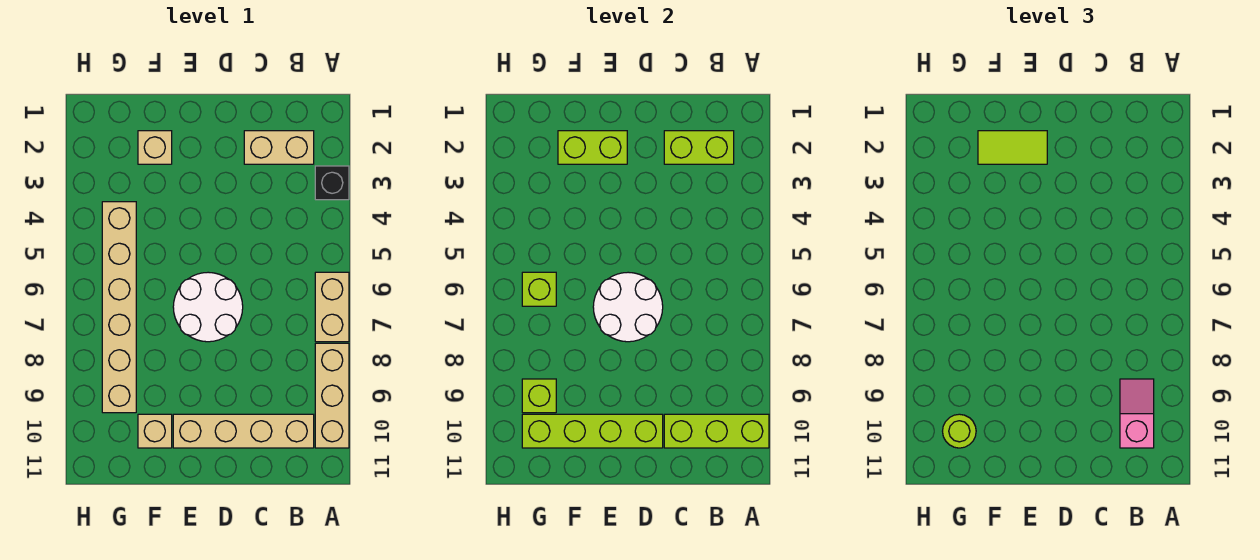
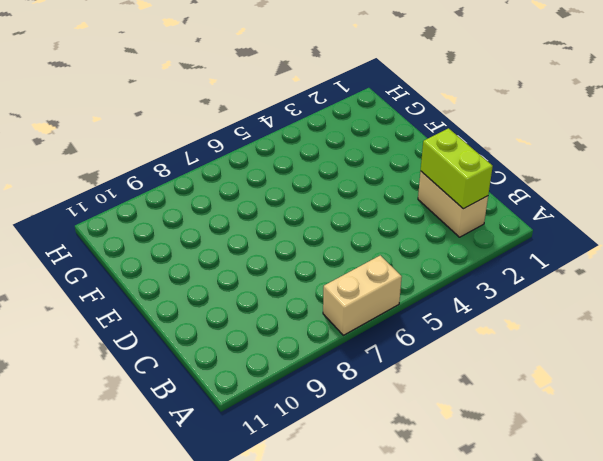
none -> black brick A3 level 1
none -> tan brick A8:A10 level 1
none -> tan brick B10:E10 level 1

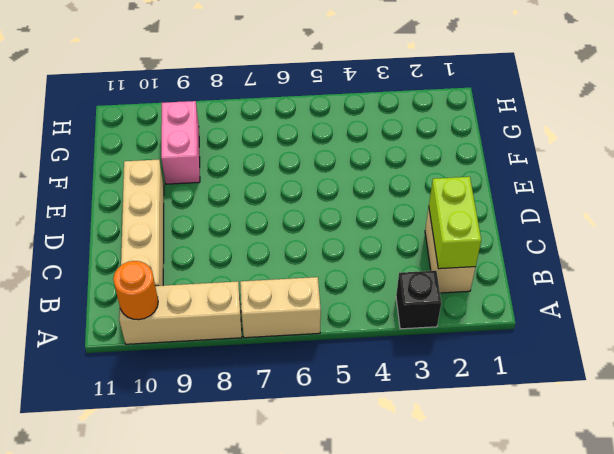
orange round brick A10 level 2 -> lime brick A10:C10 level 2
pink brick F9:G9 level 1 -> tan brick G4:G9 level 1
none -> white round brick D6:E7 level 1
none -> tan brick F2 level 1
none -> tan brick F10 level 1

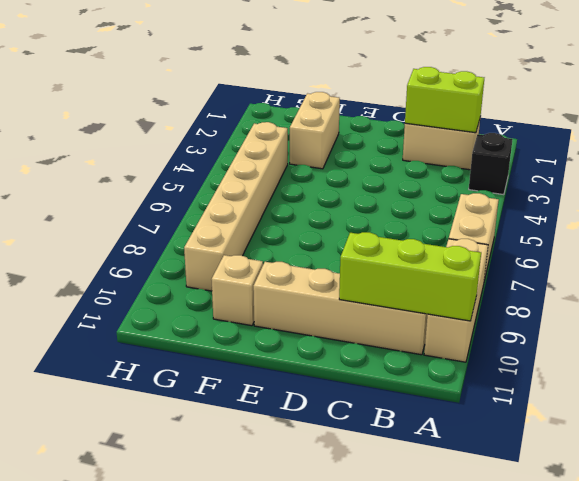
tan brick F2:F3 level 1 -> tan brick F2 level 1
none -> white round brick D6:E7 level 1
none -> white round brick D6:E7 level 2
none -> lime brick D10:G10 level 2

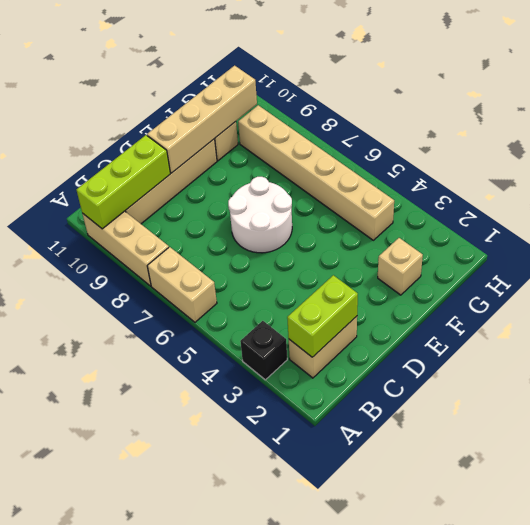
tan brick D10:G10 level 2 -> lime brick D10:G10 level 2
none -> white round brick D6:E7 level 2
none -> lime brick E2:F2 level 2
none -> lime brick G6 level 2

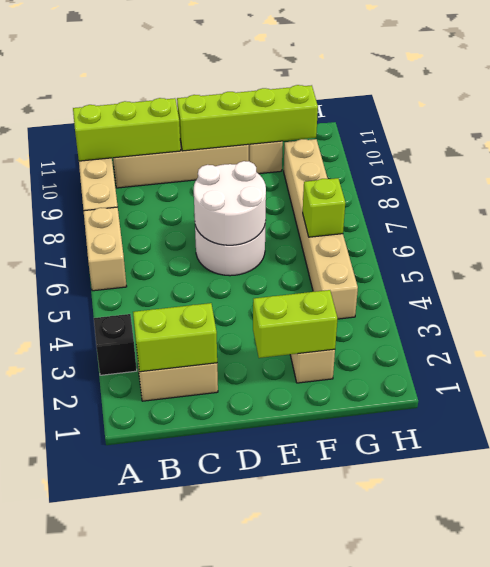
none -> lime brick G9 level 2
none -> pink slope B9:B10 level 3 top 10
none -> lime tile E2:F2 level 3

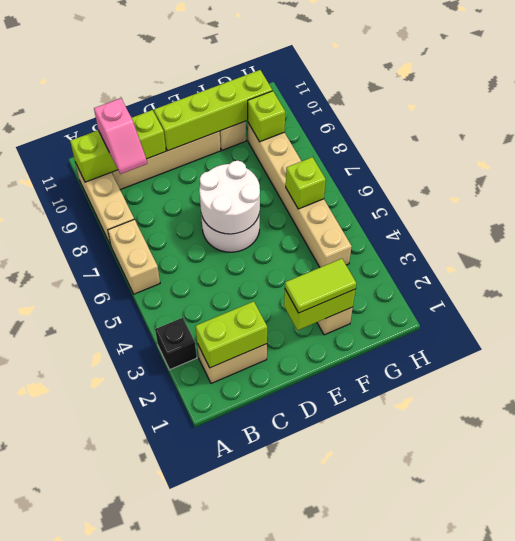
none -> lime round brick G10 level 3

